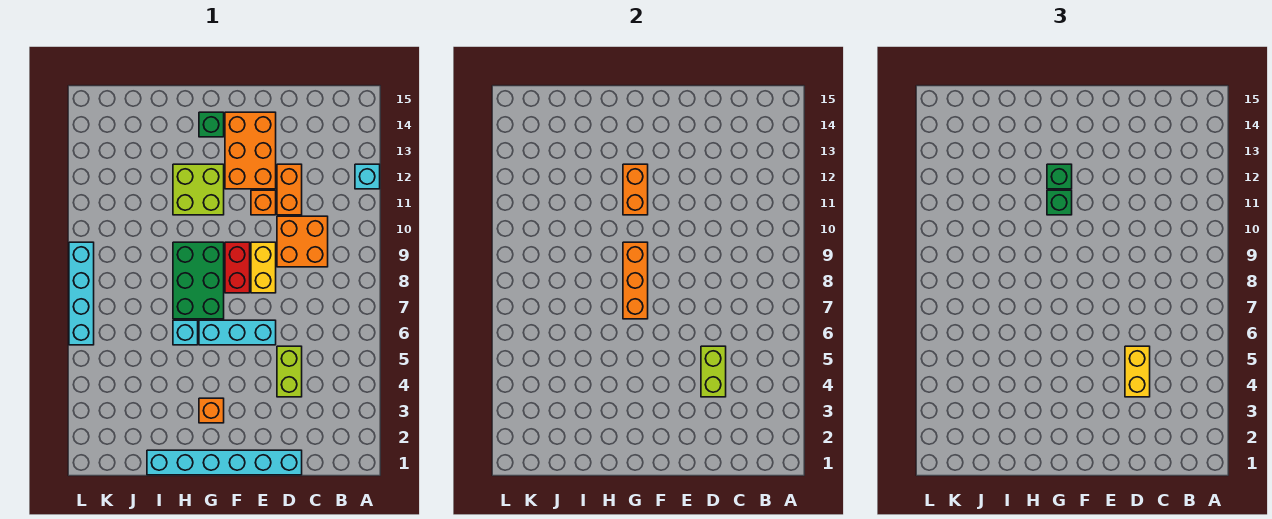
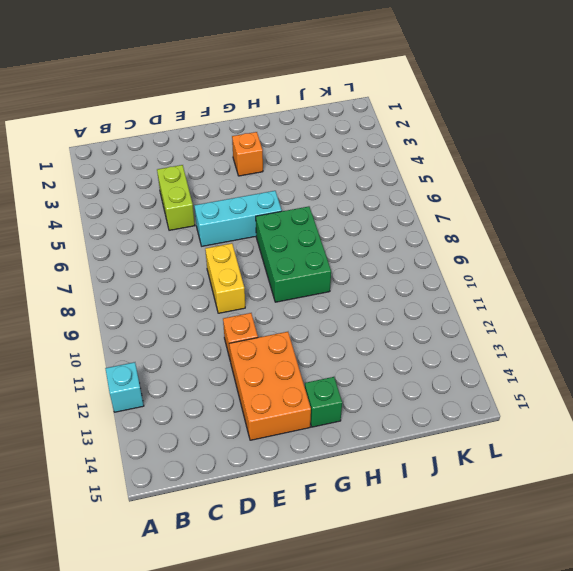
none -> orange brick C9:D10 level 1
none -> cyan brick D1:I1 level 1
none -> orange brick D11:D12 level 1

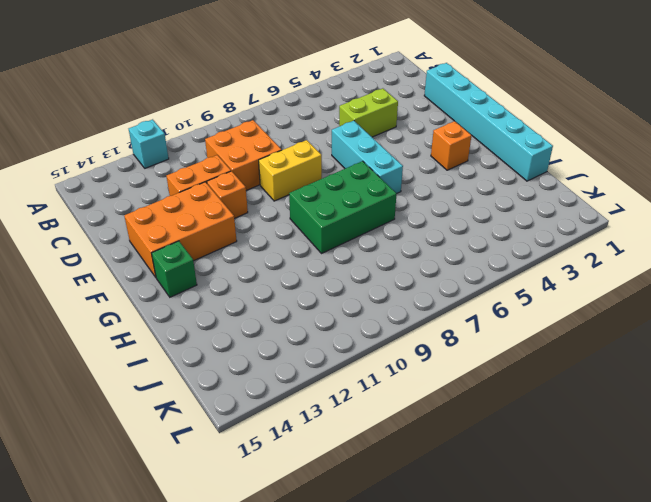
none -> red brick F8:F9 level 1
none -> lime brick G11:H12 level 1
none -> cyan brick H6 level 1

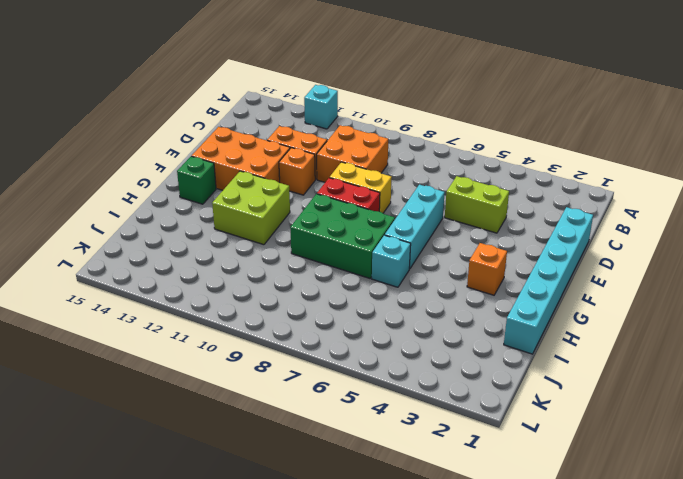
none -> cyan brick L6:L9 level 1
none -> lime brick D4:D5 level 2
none -> orange brick G7:G9 level 2

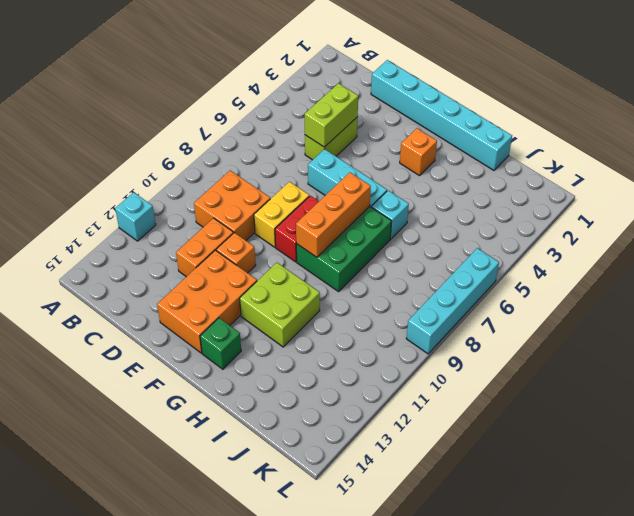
none -> orange brick G11:G12 level 2
none -> yellow brick D4:D5 level 3
none -> green brick G11 level 3

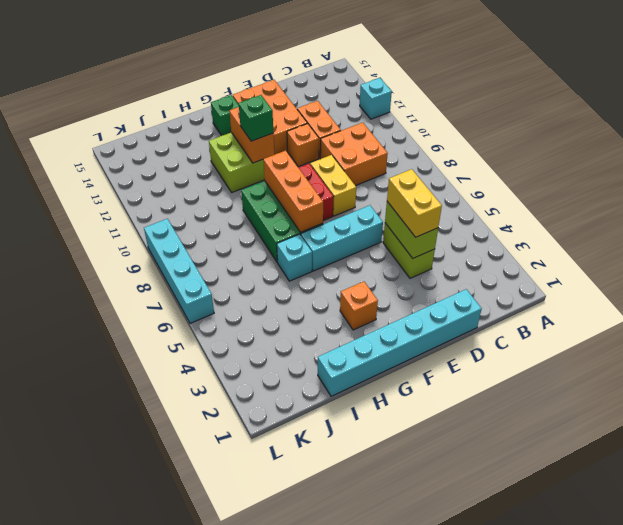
none -> green brick G12 level 3

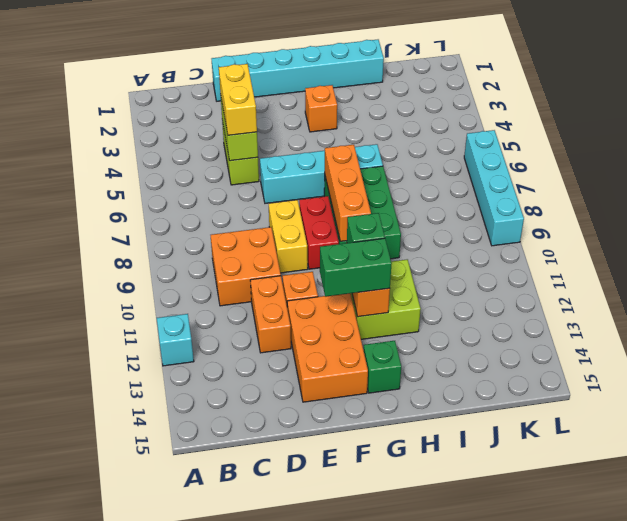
green brick F12:G12 level 3 -> green brick G12 level 3

